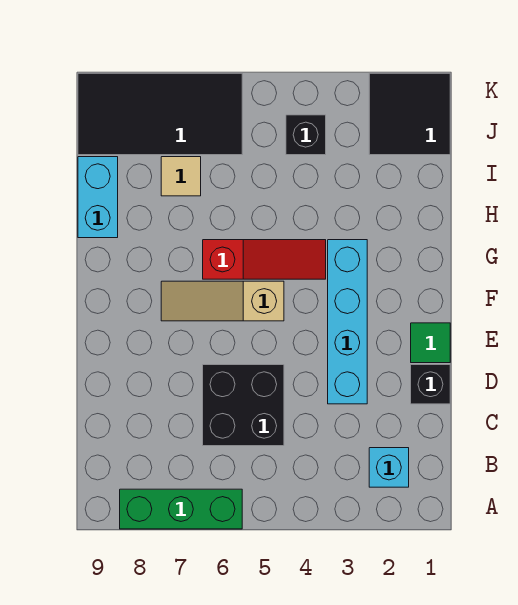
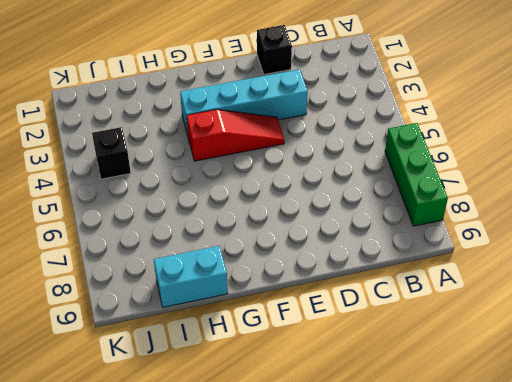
red slope E4:G4 level 1 top G -> red slope G4:G6 level 1 top 6
none -> cyan brick B2 level 1
none -> black brick C5:D6 level 1
none -> green tile E1 level 1

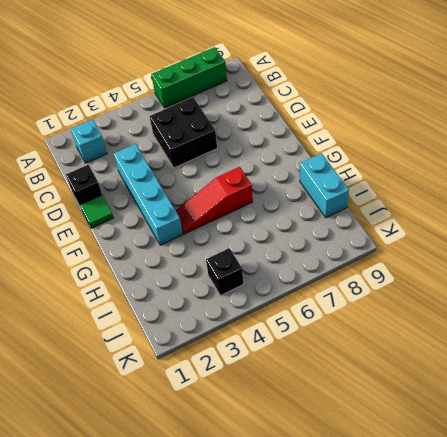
none -> tan slope F5:F7 level 1 top 5
none -> tan tile I7 level 1
none -> black tile J1:K2 level 1

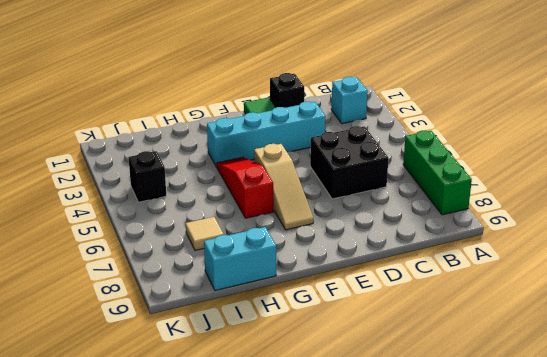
none -> black tile J1:K2 level 1
none -> black tile J6:K9 level 1

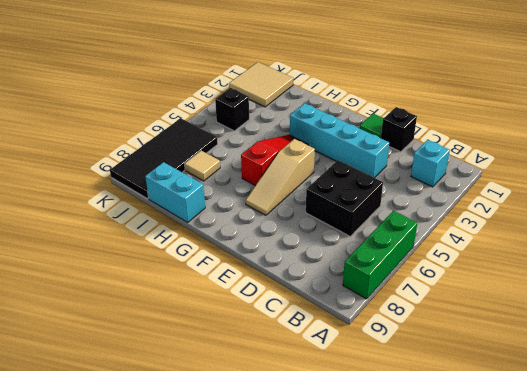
tan tile J1:K2 level 1 -> black tile J1:K2 level 1

